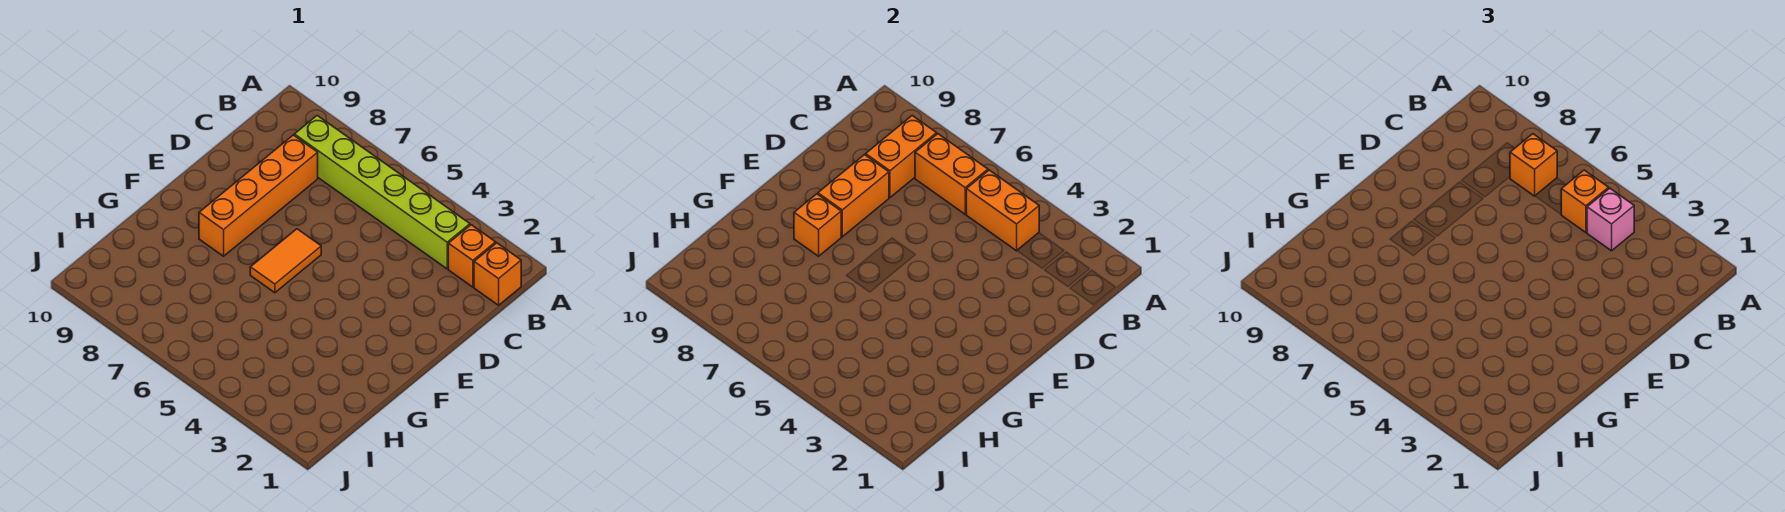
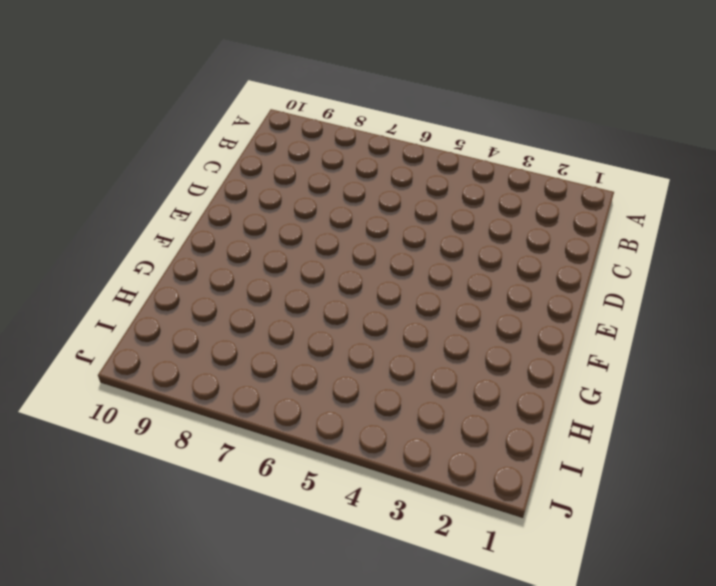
none -> orange brick B1 level 1
none -> orange brick B2 level 1
none -> lime brick B3:B8 level 1

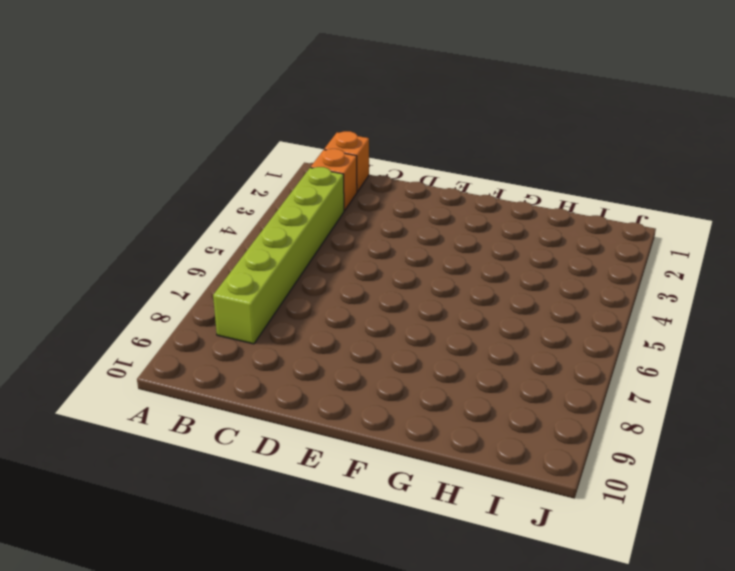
none -> orange brick C8:F8 level 1
none -> orange tile E6:F6 level 1
none -> orange brick B4:B5 level 2

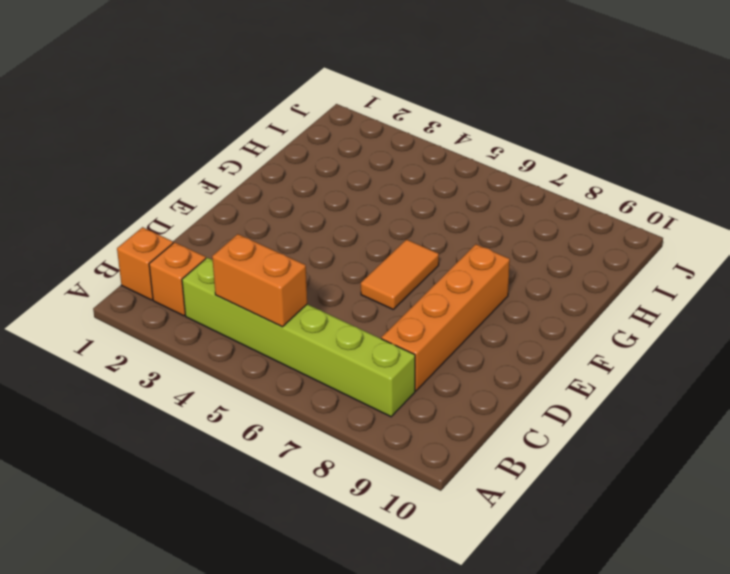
none -> orange brick B6:B7 level 2
none -> orange brick B8:C8 level 2
none -> orange brick D8:E8 level 2

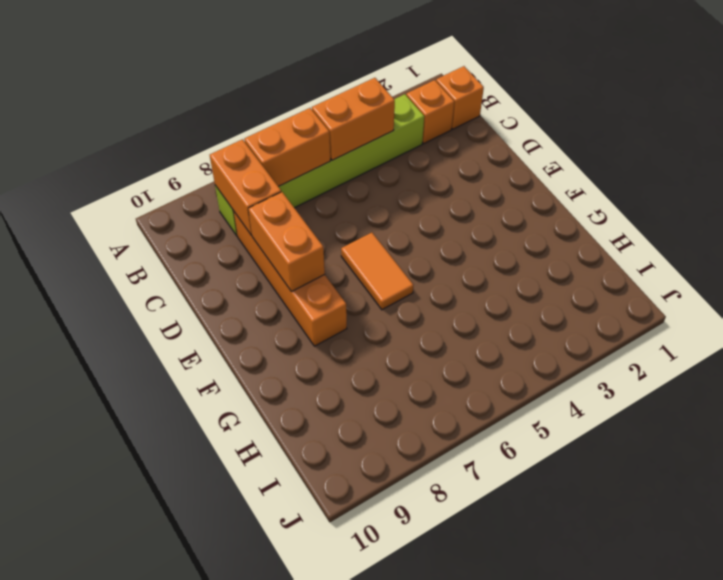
none -> orange brick F8 level 2
none -> pink brick B4 level 3
none -> orange brick B5 level 3

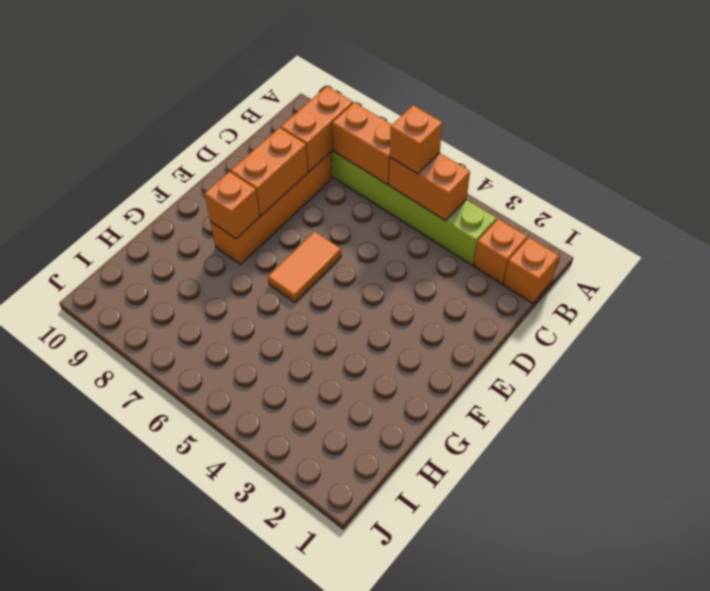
none -> pink brick B4 level 3
none -> orange brick B7 level 3

